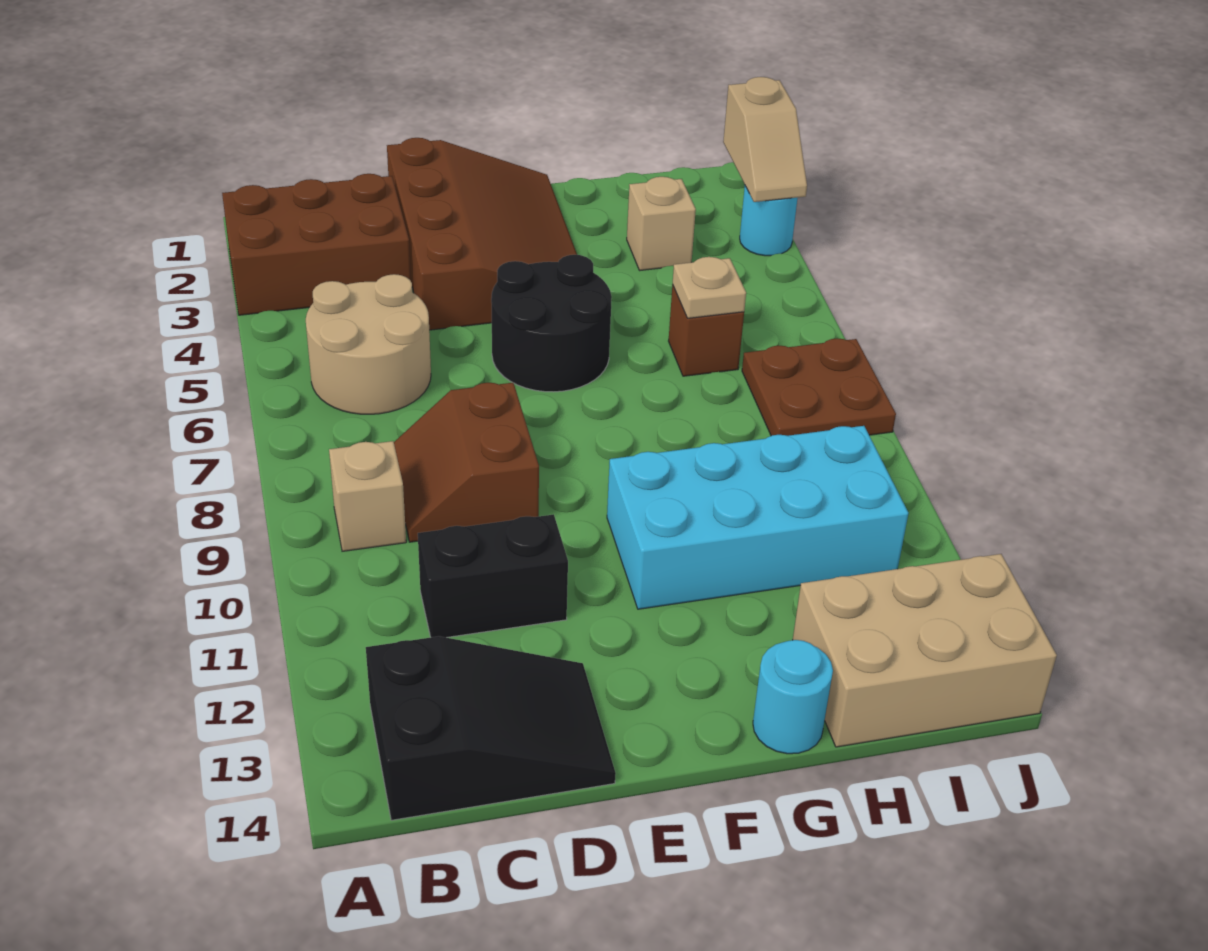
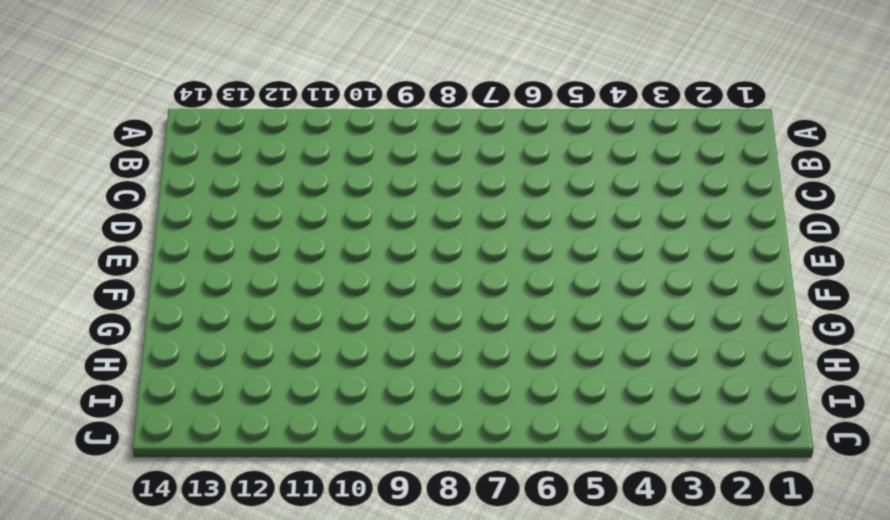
none -> brown brick A2:C3 level 1
none -> tan round brick B5:C6 level 1
none -> tan brick B9 level 1

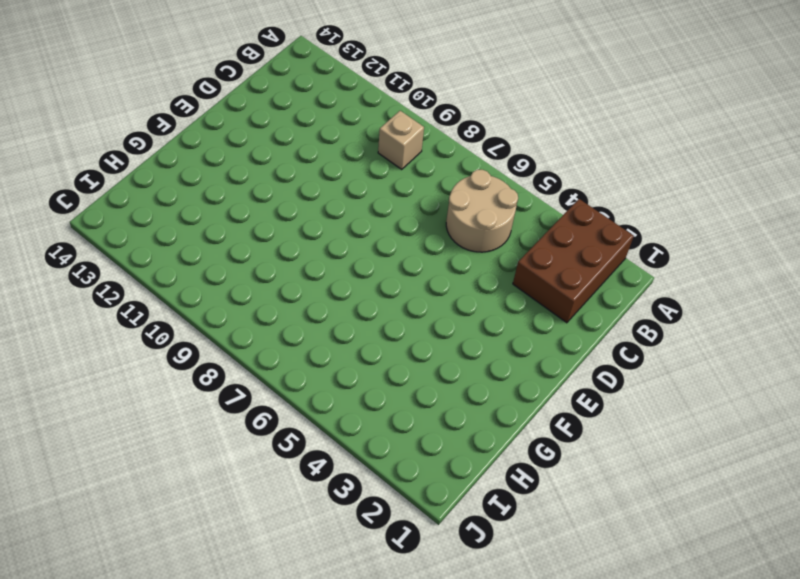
none -> black slope B13:D14 level 1 top B
none -> brown slope C8:D9 level 1 top D
none -> black brick C11:D11 level 1

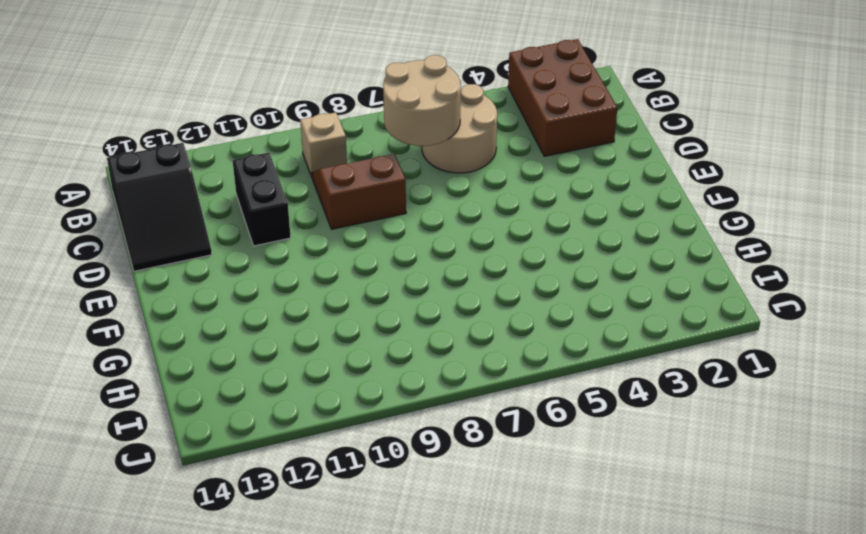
tan round brick B6:C7 level 2 -> none
none -> brown slope D1:F4 level 1 top D
none -> black round brick E5:F6 level 1
none -> cyan brick F10:I11 level 1

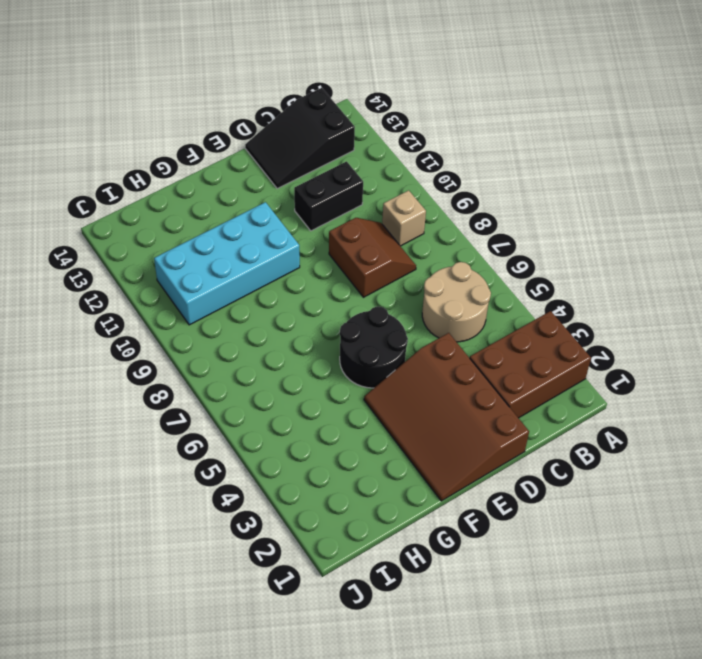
none -> cyan round brick G14 level 1
none -> tan brick H3 level 1
none -> brown brick H6 level 1

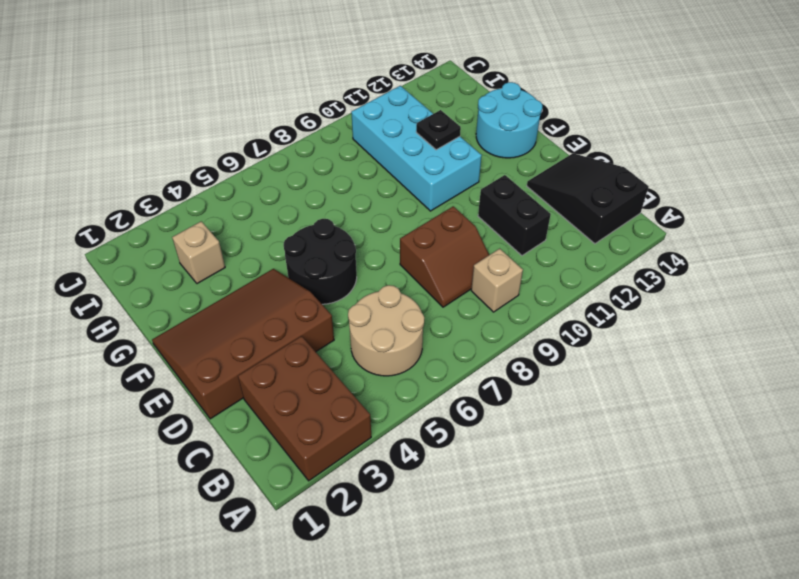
cyan round brick F13:G14 level 1 -> cyan round brick G14 level 1
black plate G11 level 2 -> none
none -> brown brick H6 level 1
none -> tan brick H13:J14 level 1
none -> brown plate I7:J8 level 1

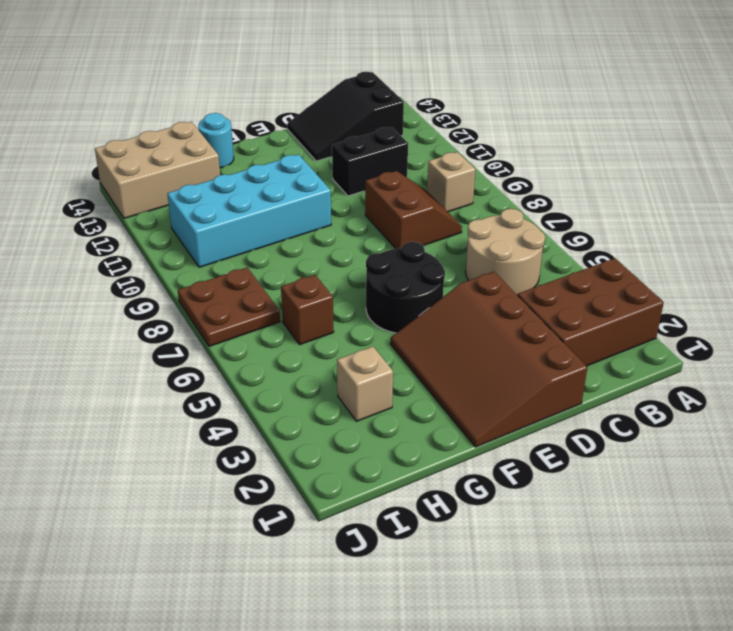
none -> cyan round brick J3 level 1
none -> tan plate H6 level 2
none -> tan slope J2:J3 level 2 top 2

